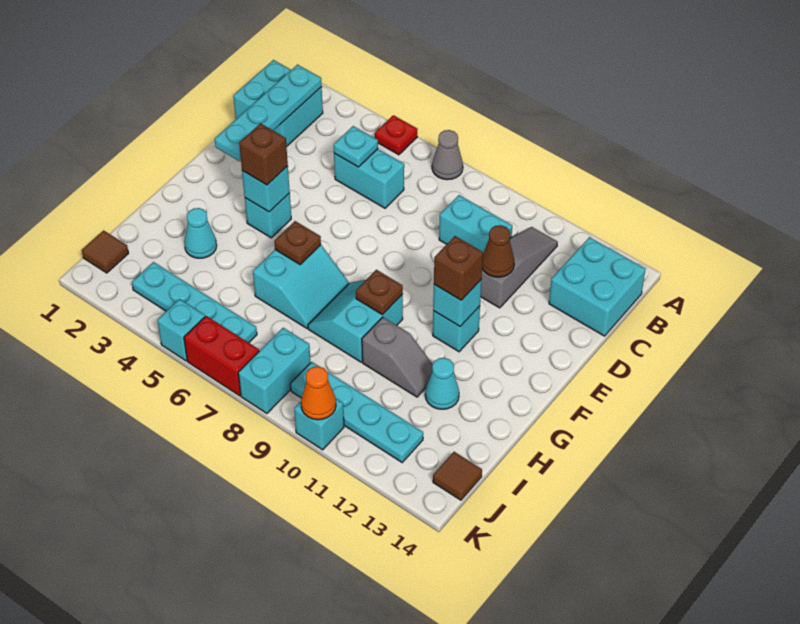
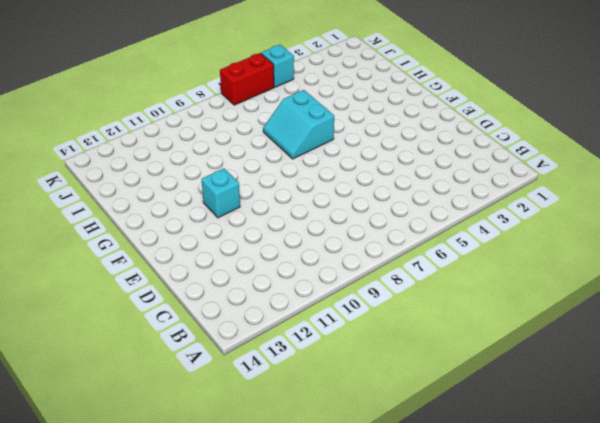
none -> red plate A5 level 1
none -> grey cone A7 level 1
none -> cyan brick B1:C2 level 1
none -> grey slope B11:D11 level 1 top D

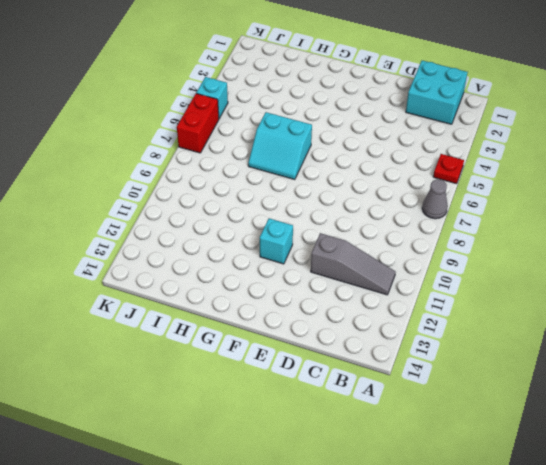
none -> cyan brick B13:C14 level 1
none -> cyan brick C5:C6 level 1
none -> cyan brick C9:C10 level 1
none -> cyan brick F4 level 1

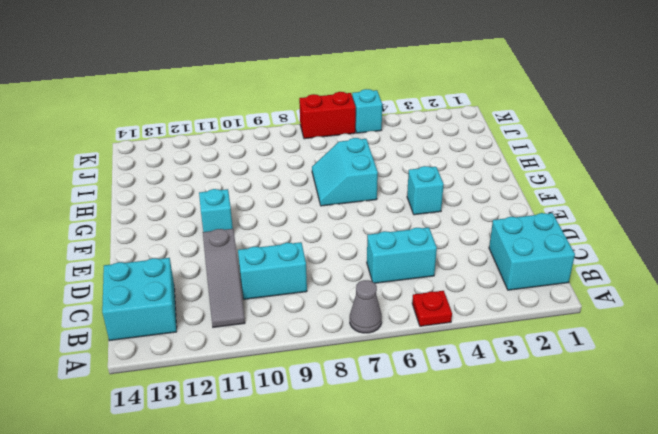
none -> cyan slope G8:H9 level 1 top 9
none -> cyan cone H3 level 1
none -> grey slope H10:H11 level 1 top 10
none -> cyan cone H12 level 1

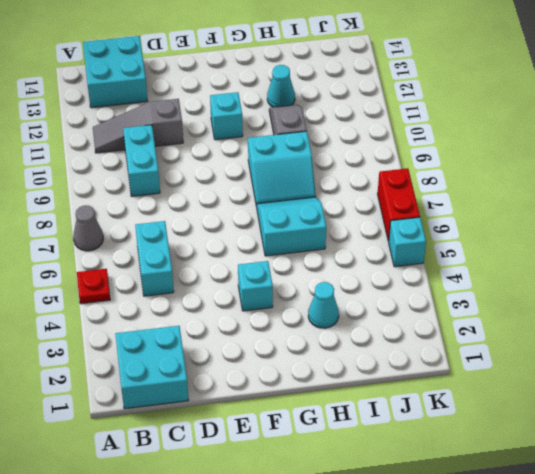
none -> brown tile J1 level 1
none -> cyan plate J3:J6 level 1
none -> cyan brick J8:K8 level 1
none -> cyan plate J9:J12 level 1

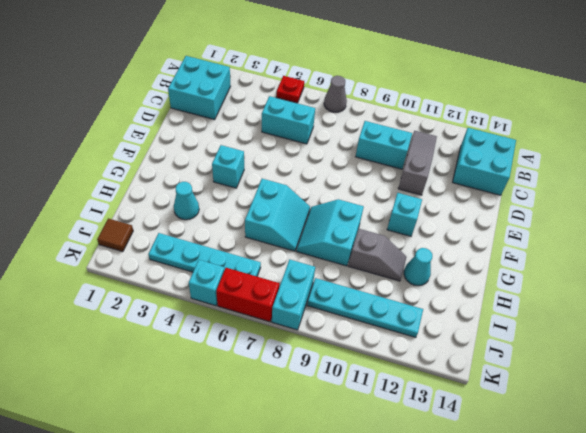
none -> brown tile J14 level 1
none -> cyan brick K10 level 1
none -> cyan plate B2:E2 level 2
none -> cyan plate C5 level 2

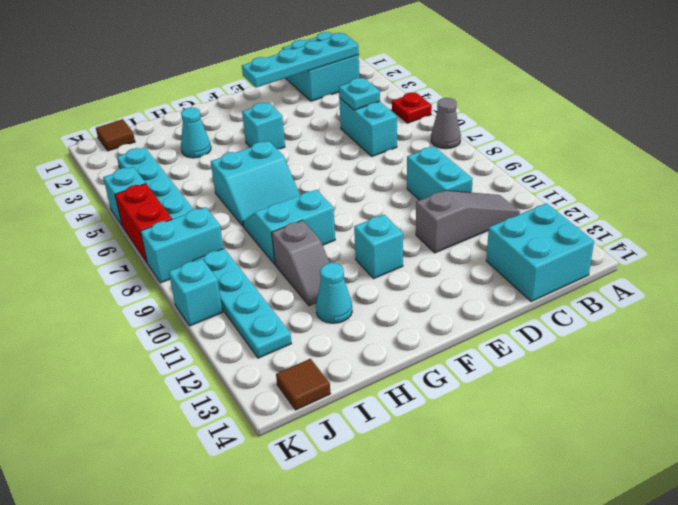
none -> brown cone D11 level 2
none -> cyan brick F4 level 2
none -> cyan brick F11 level 2
none -> brown plate G6 level 2

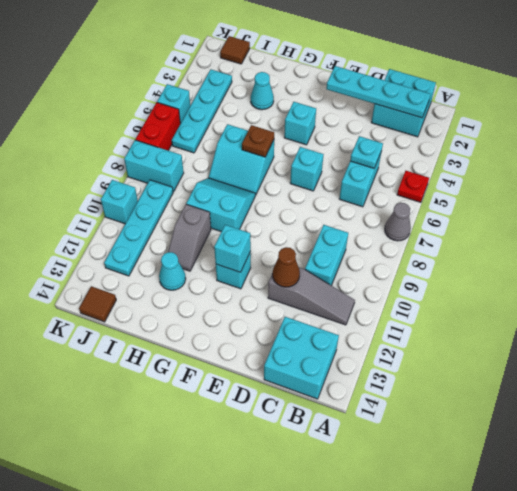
cyan brick E6 level 1 -> cyan brick F4 level 2
none -> brown plate G9 level 2
none -> orange cone K10 level 2
none -> brown brick F4 level 3
none -> brown brick F11 level 3

